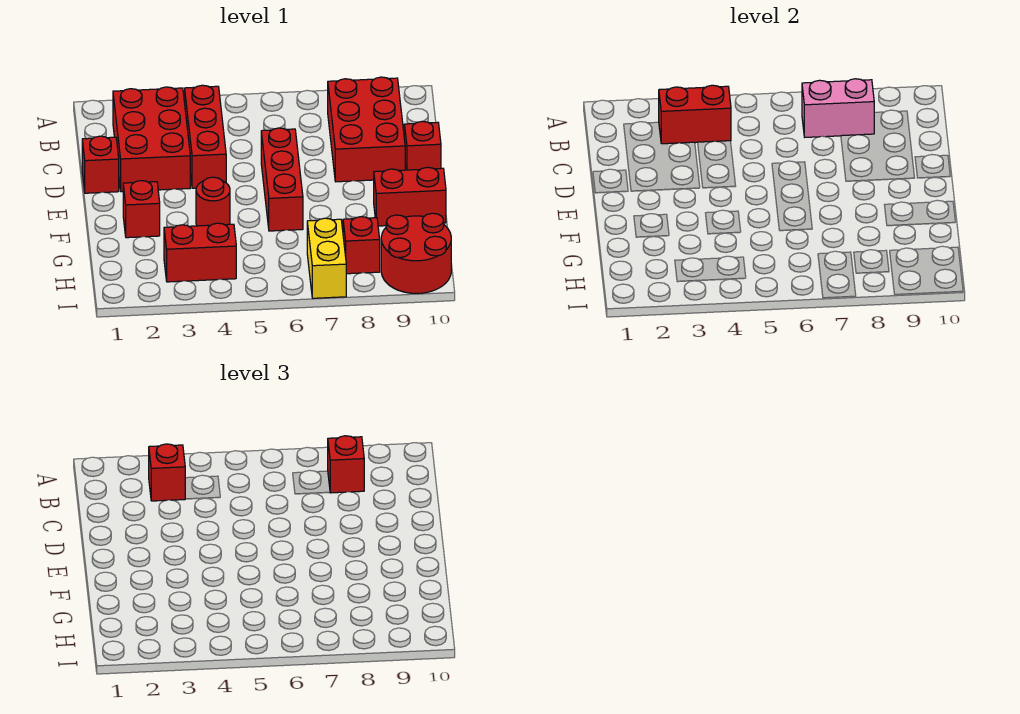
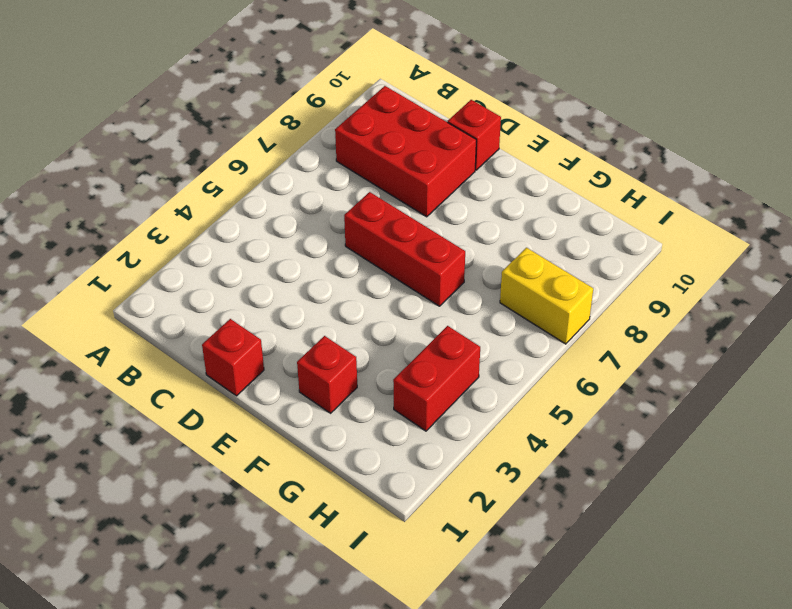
none -> red brick B2:D3 level 1
none -> red brick B4:D4 level 1
none -> red round brick F4 level 1

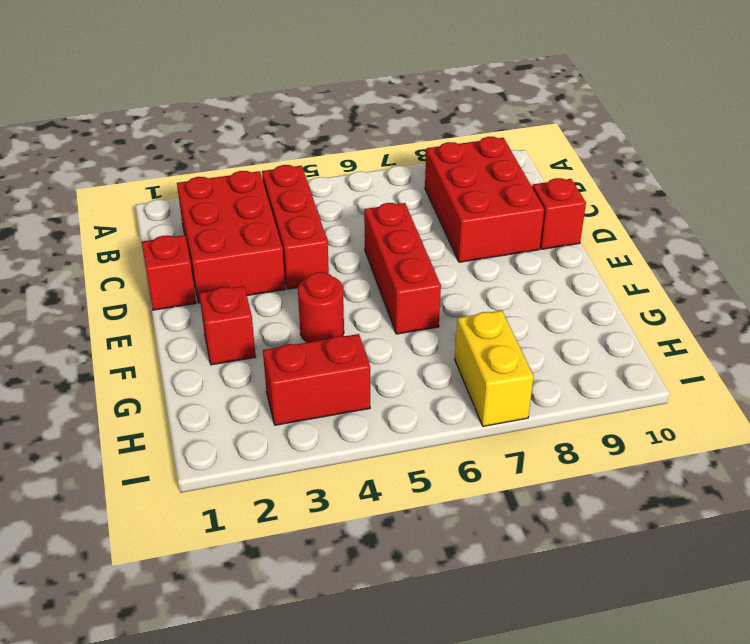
none -> red brick F9:F10 level 1
none -> red brick H8 level 1
none -> red round brick H9:I10 level 1

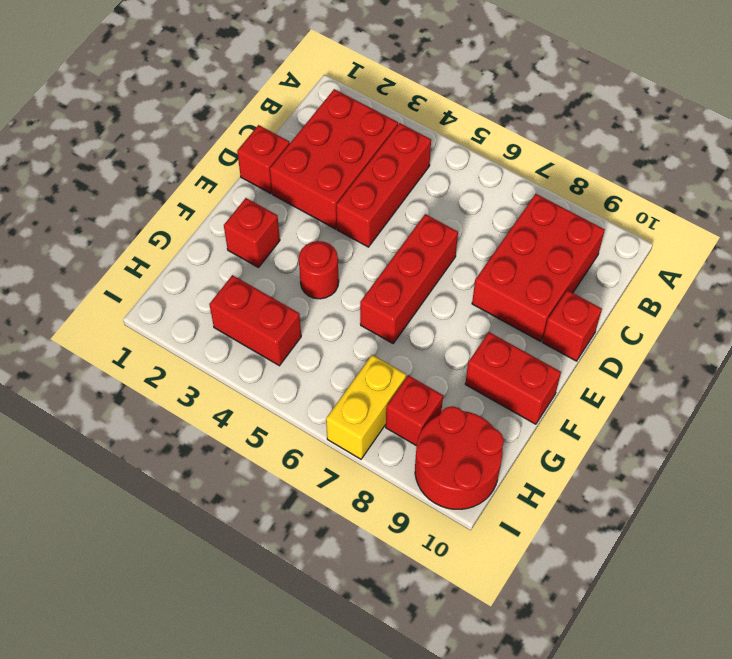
none -> red brick B3:B4 level 2
none -> pink brick B7:B8 level 2
none -> red brick B3 level 3

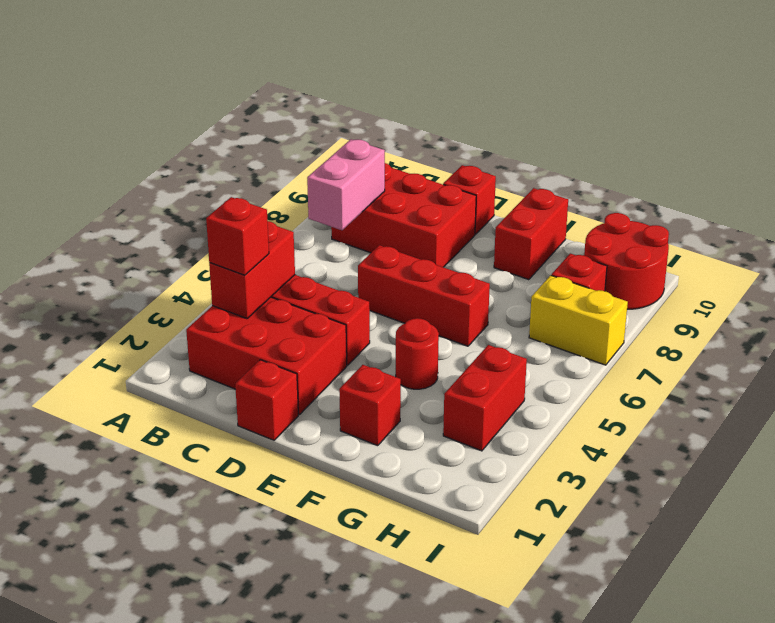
none -> red brick B8 level 3

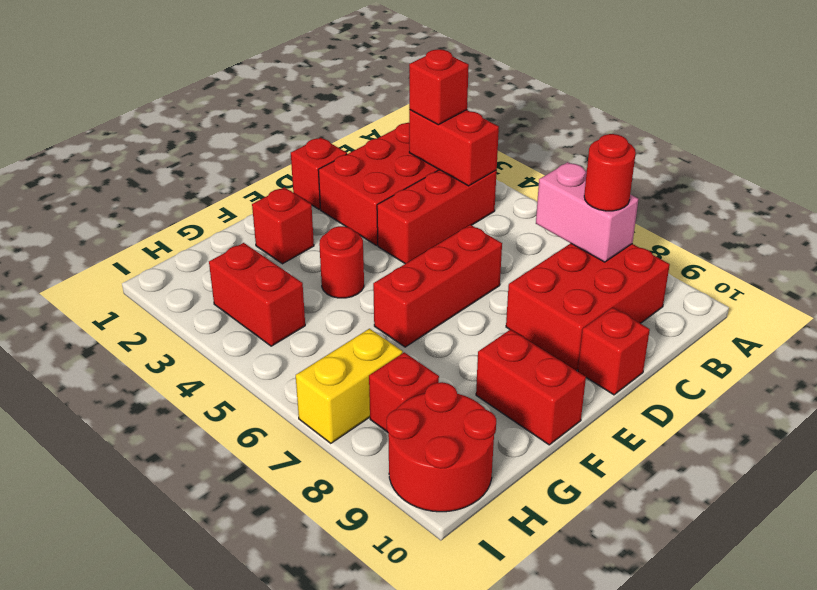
red round brick B8 level 3 -> red brick B8 level 3

